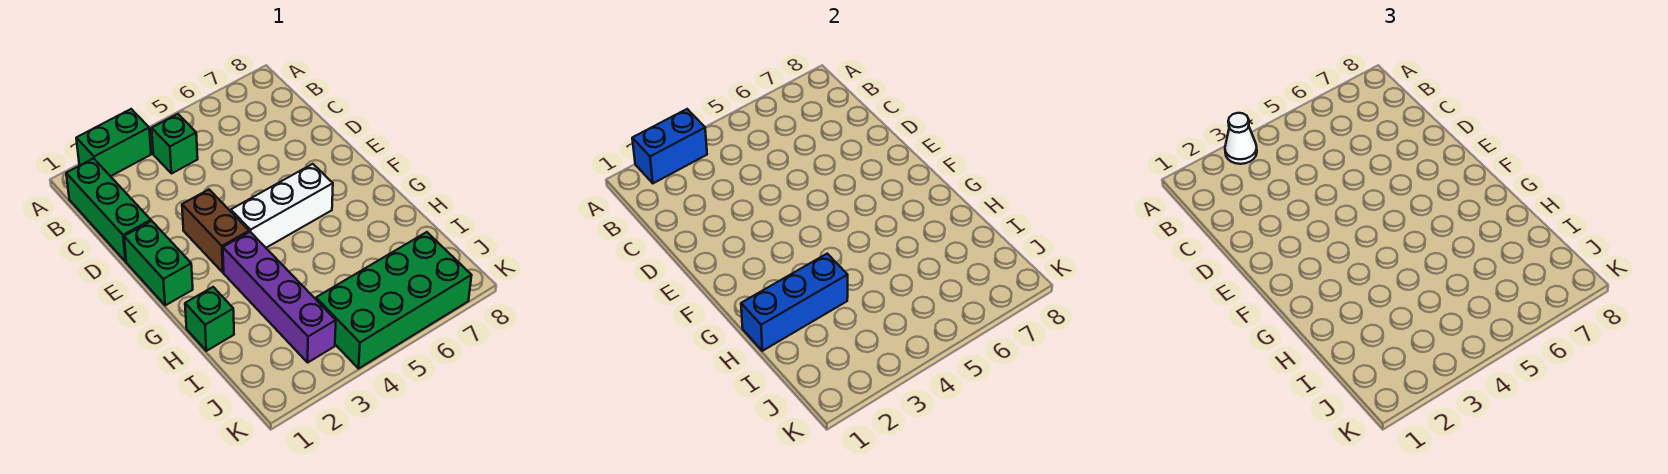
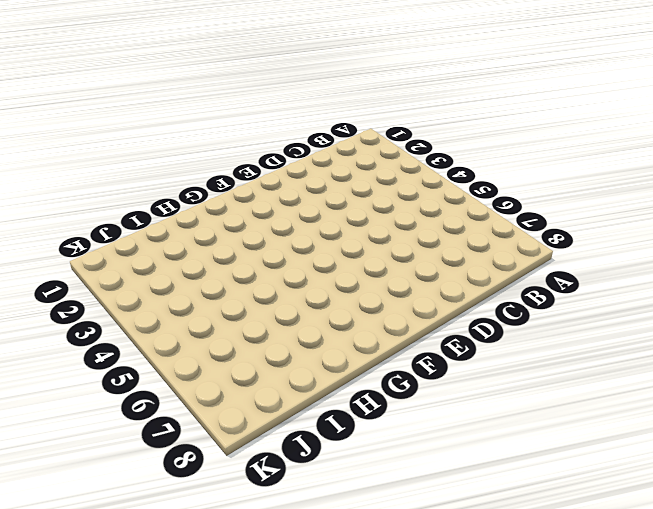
none -> green brick A2:A3 level 1
none -> green brick B1:D1 level 1
none -> green brick B4 level 1

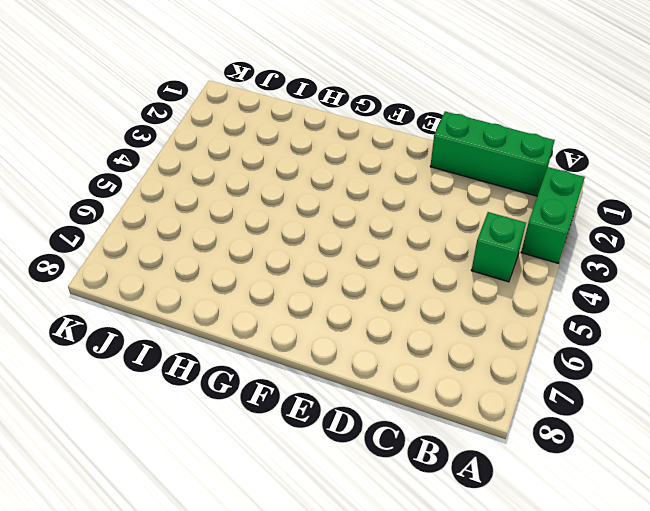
none -> green brick E1:F1 level 1
none -> brown brick E3:F3 level 1
none -> white brick F4:F6 level 1

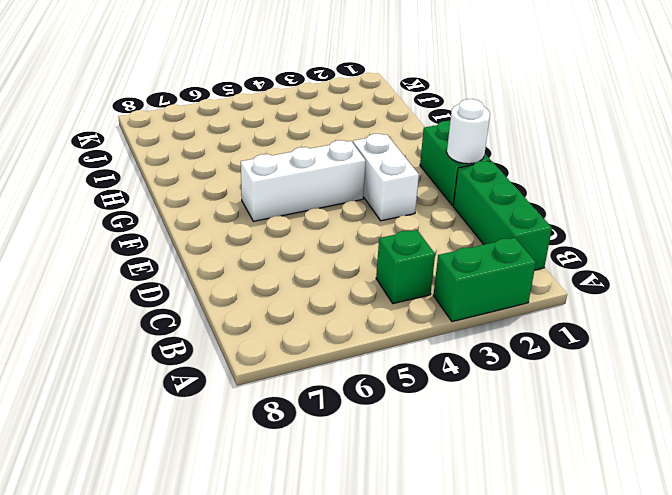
white round brick E1 level 2 -> none
white brick E3:F3 level 1 -> brown brick E3:F3 level 1
none -> purple brick G3:J3 level 1
none -> green brick H1 level 1
none -> green brick J4:K7 level 1

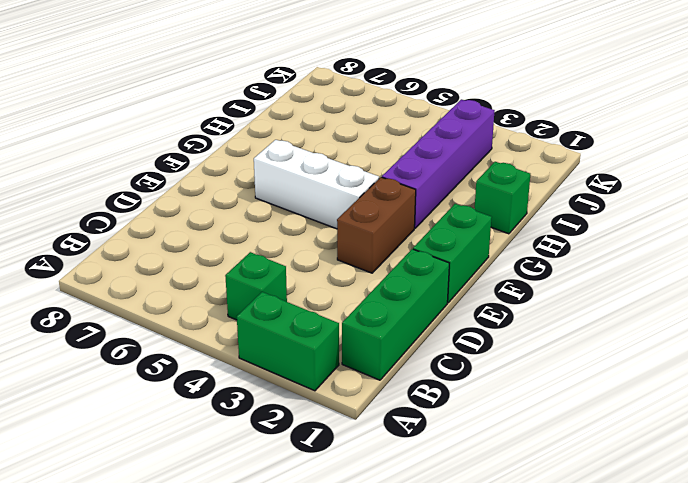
none -> green brick J4:K7 level 1
none -> blue brick A2:A3 level 2
none -> blue brick H1:H3 level 2

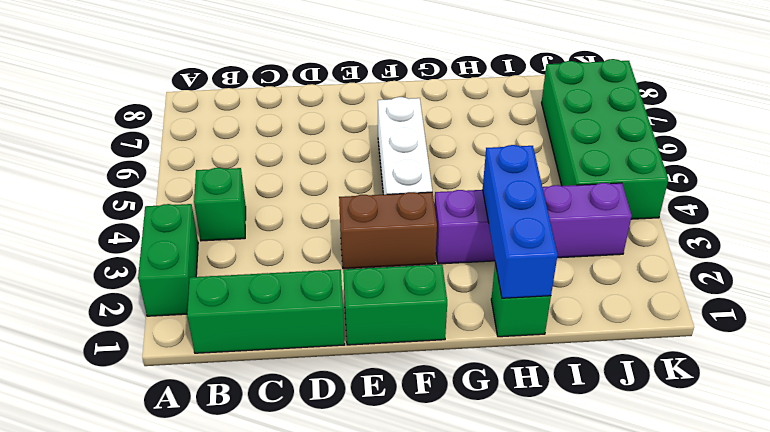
none -> blue brick A2:A3 level 2
none -> white cone A3 level 3

